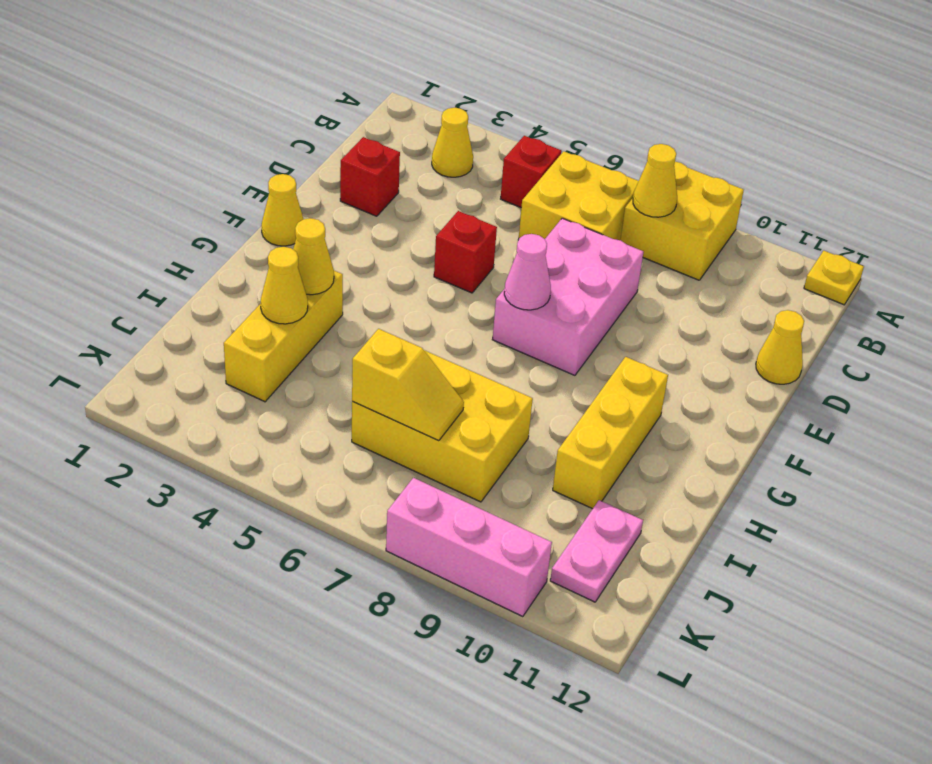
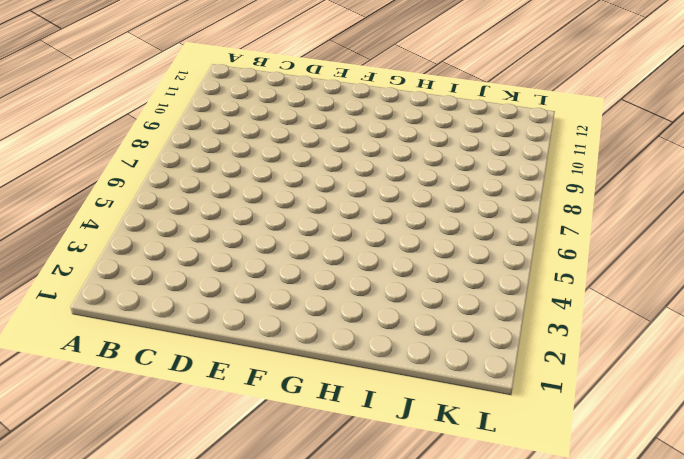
none -> yellow brick A8:B9 level 1
none -> yellow plate A12 level 1
none -> yellow cone B3 level 1

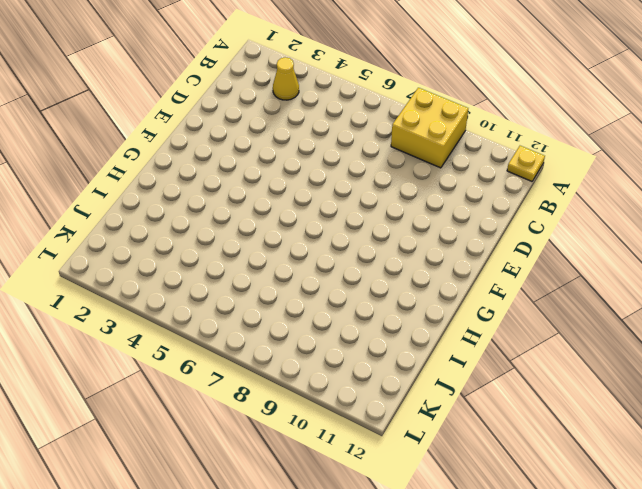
none -> red brick B5 level 1
none -> yellow brick B6:C7 level 1
none -> red brick D2 level 1

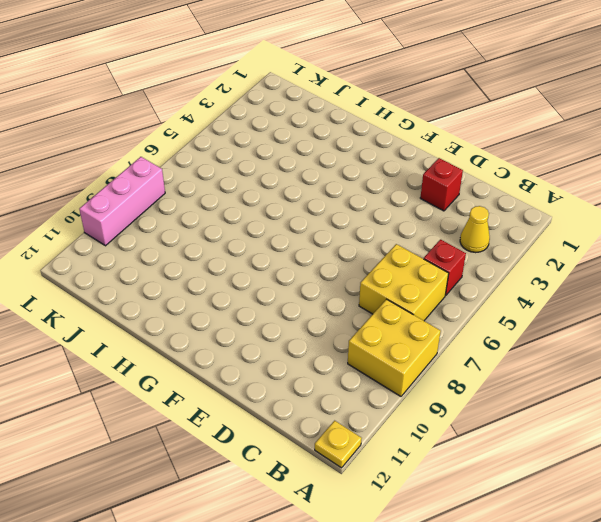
none -> pink brick D7:F8 level 1
none -> yellow cone D12 level 1
none -> red brick E5 level 1

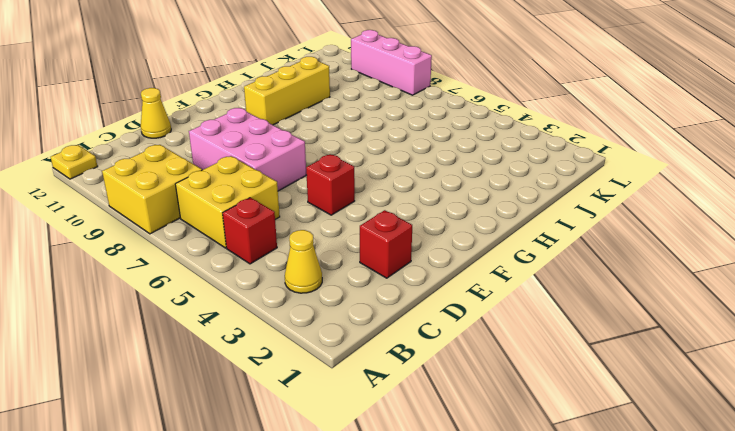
pink brick D7:E9 level 1 -> pink brick D7:F8 level 1
none -> yellow cone F1 level 1
none -> yellow brick H3:J3 level 1
none -> yellow brick I6:J8 level 1

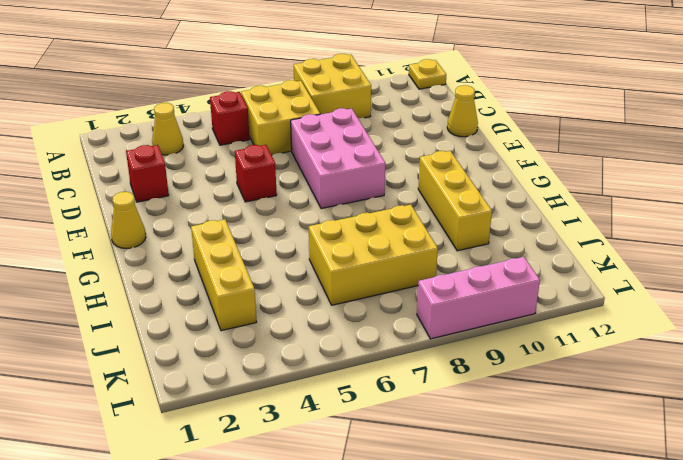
none -> pink plate J11:K11 level 1
none -> yellow cone B8 level 2
none -> pink cone F7 level 2

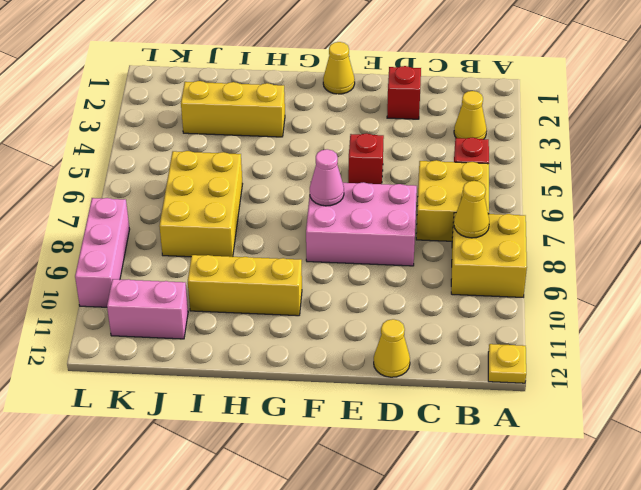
pink brick J11:K11 level 1 -> pink plate J11:K11 level 1
none -> yellow cone H3 level 2
none -> yellow cone I3 level 2
none -> yellow slope J6:J7 level 2 top 6

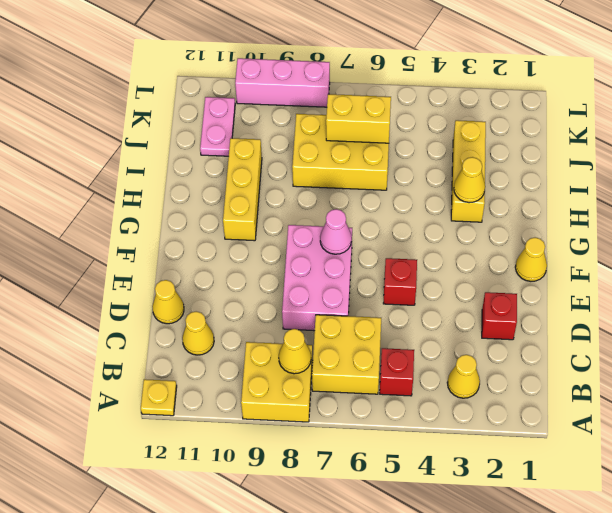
yellow cone C11 level 1 -> yellow cone I3 level 2
yellow brick J6:J7 level 2 -> yellow slope J6:J7 level 2 top 6

